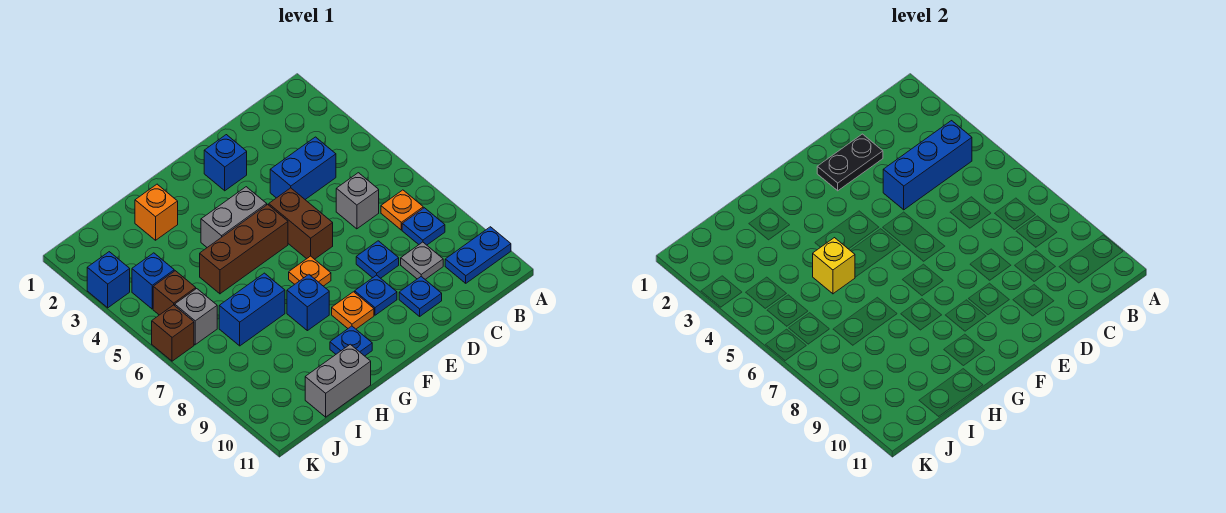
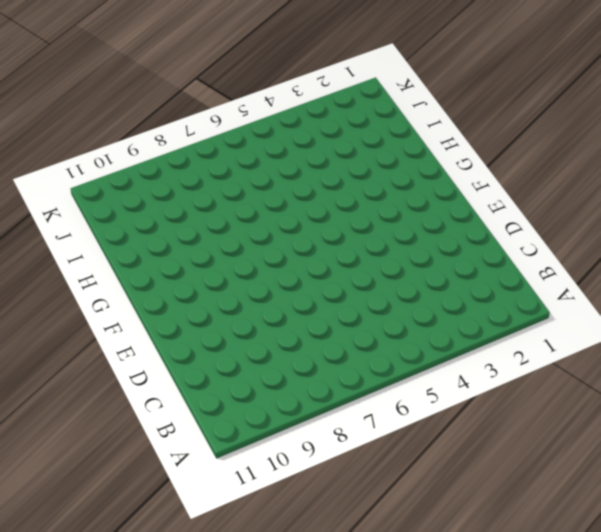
none -> blue plate A10:B10 level 1
none -> orange plate B7 level 1
none -> blue plate B8 level 1

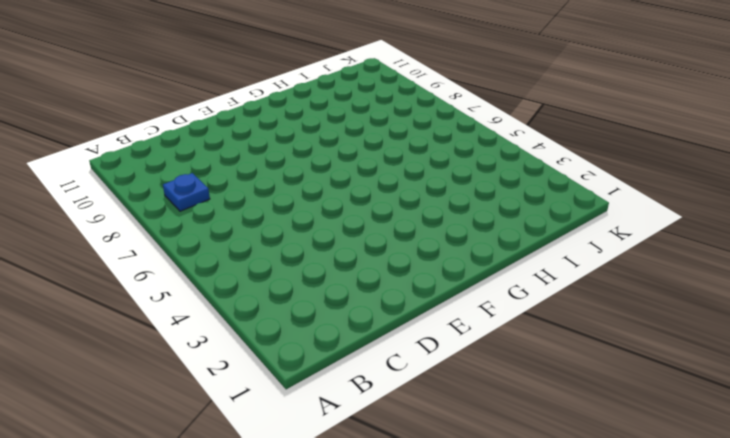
none -> blue plate A10:B10 level 1
none -> orange plate B7 level 1
none -> blue brick C4:D4 level 1

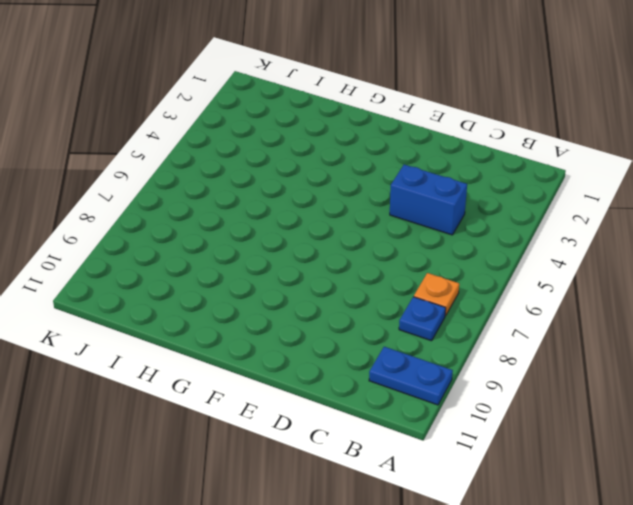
none -> grey brick C6 level 1
none -> grey plate C9 level 1
none -> blue plate D8 level 1

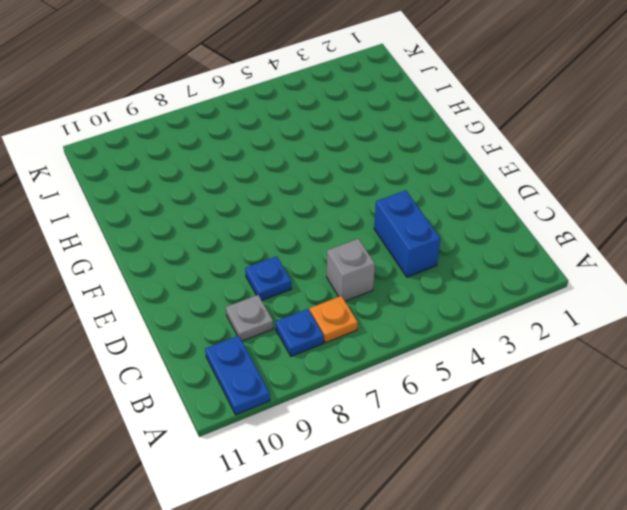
none -> blue plate D10 level 1
none -> blue brick E2 level 1
none -> brown brick E5:E6 level 1

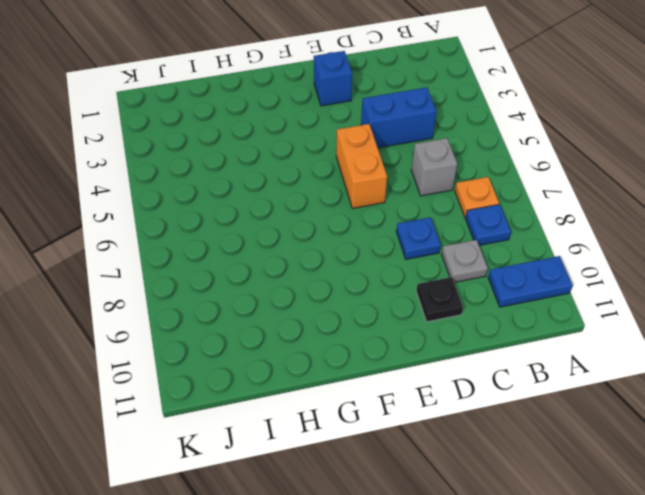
black plate D10 level 1 -> blue plate D10 level 1
orange brick E5:E6 level 1 -> brown brick E5:E6 level 1
none -> blue plate E9 level 1
none -> grey brick F4:G4 level 1
none -> brown brick F5:H5 level 1

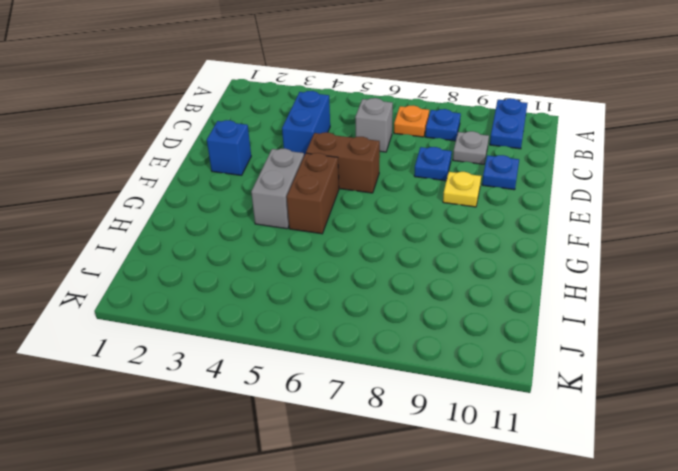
yellow plate E9 level 1 -> blue plate E9 level 1
brown brick F5:G5 level 1 -> brown brick F5:H5 level 1
none -> orange plate F7 level 1
none -> orange plate F9 level 1
none -> blue brick G8 level 1

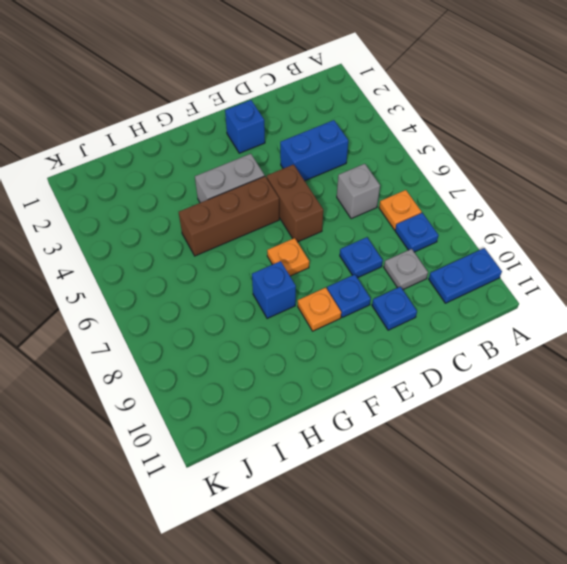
none -> blue plate G10 level 1
none -> orange brick H2 level 1
none -> blue brick H7:I7 level 1

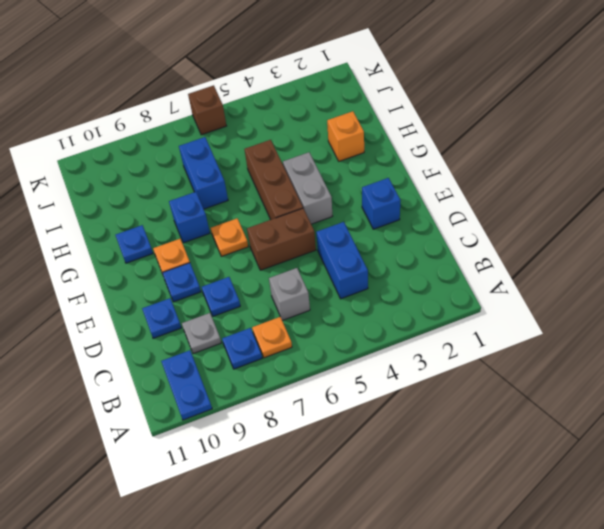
none -> grey brick H11:I11 level 1
none -> blue brick J4 level 1
none -> brown brick J5 level 1

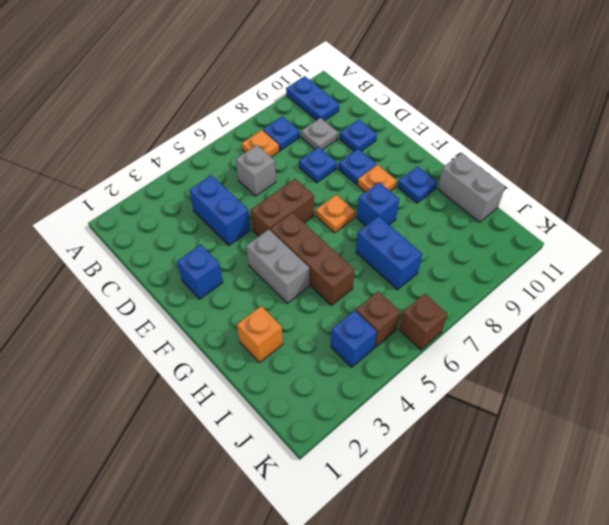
none -> grey brick J6 level 1
none -> blue brick K3 level 1
none -> blue brick B4:D4 level 2

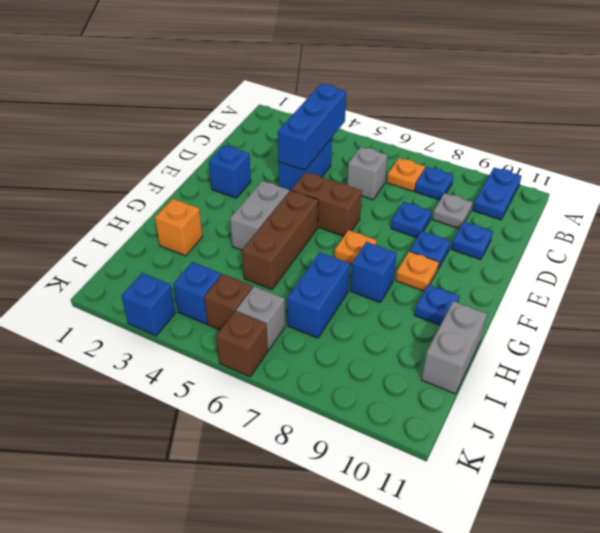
none -> black plate D2:E2 level 2
none -> yellow brick H5 level 2

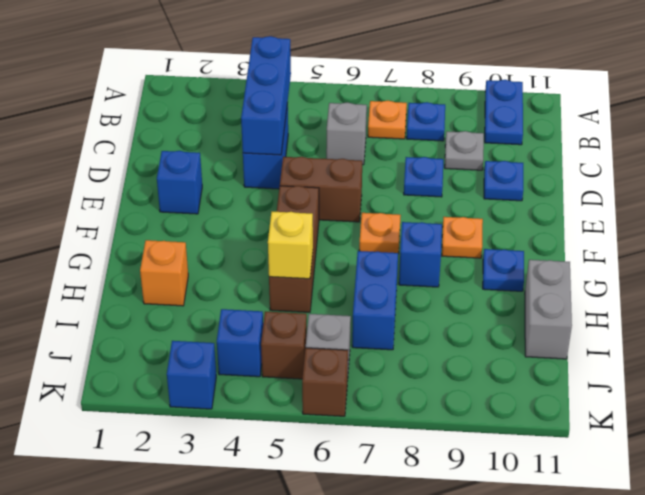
none -> blue plate E9 level 1
none -> grey brick F4:G4 level 1
none -> black plate D2:E2 level 2

